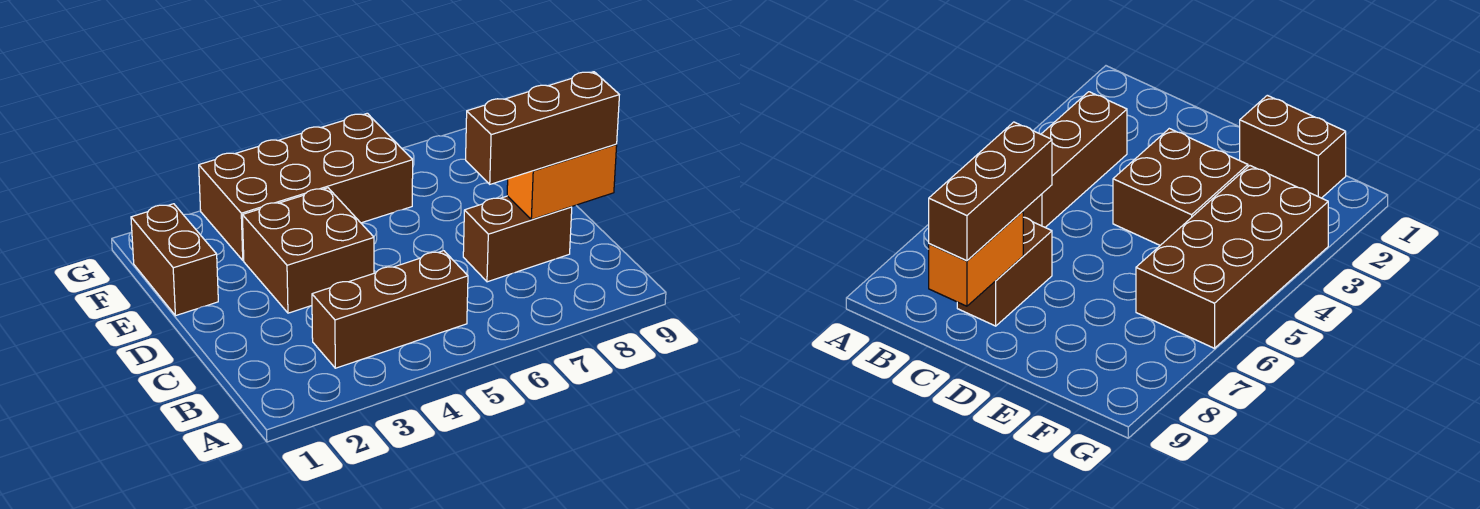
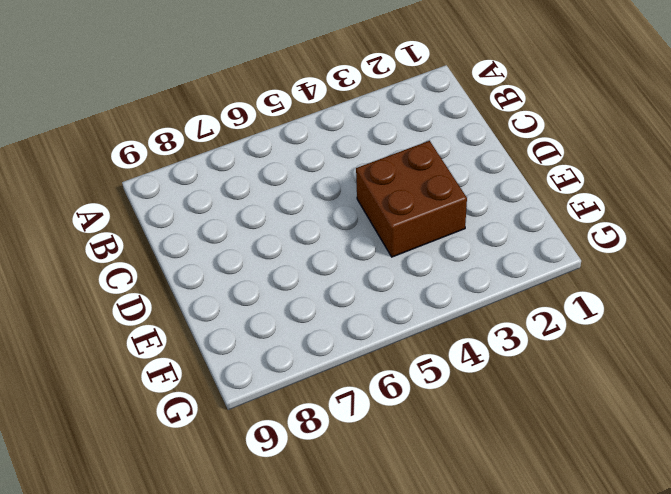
none -> brown brick B3:B5 level 1
none -> brown brick C7:C8 level 1

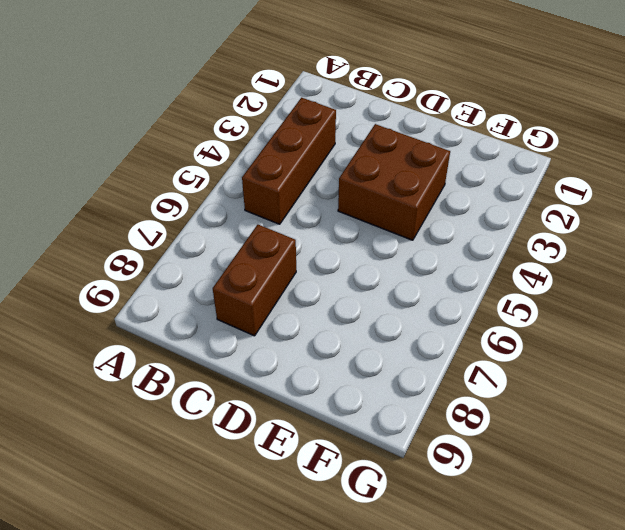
none -> brown brick E1:F1 level 1
none -> brown brick F3:G6 level 1

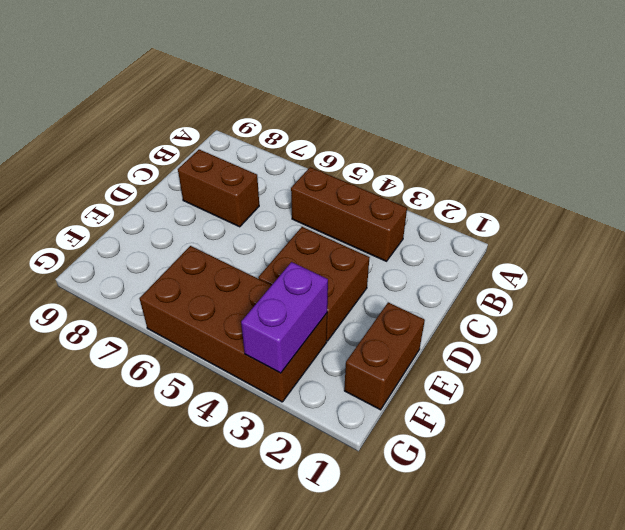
purple brick F3:G3 level 2 -> none
none -> orange brick C8:C9 level 2
none -> brown brick C7:C9 level 3

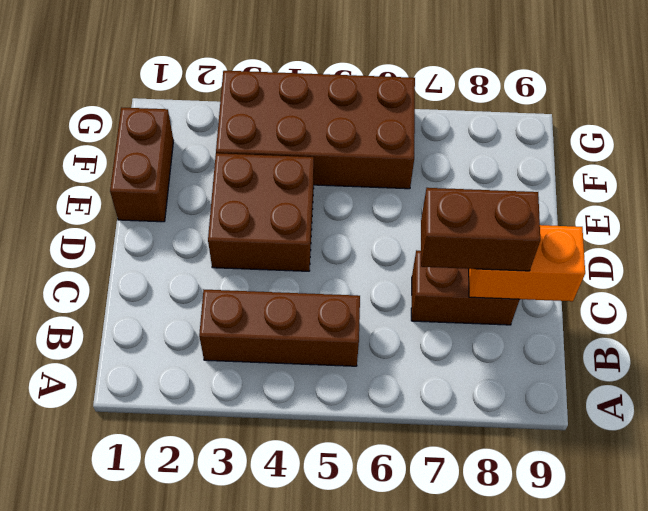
brown brick C7:C8 level 3 -> brown brick C7:C9 level 3

